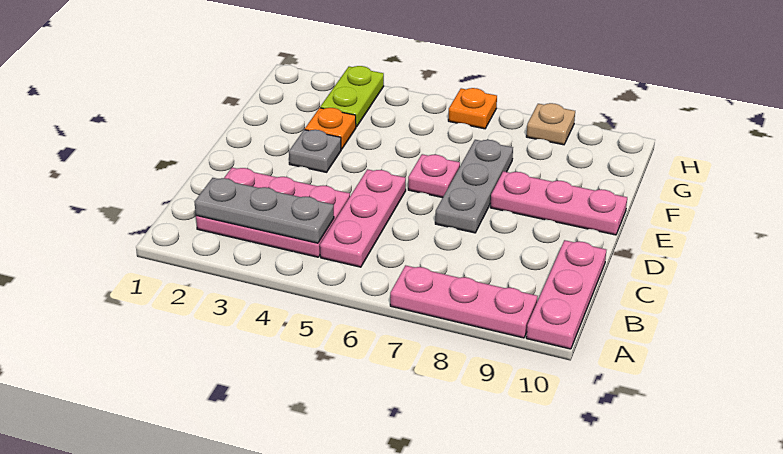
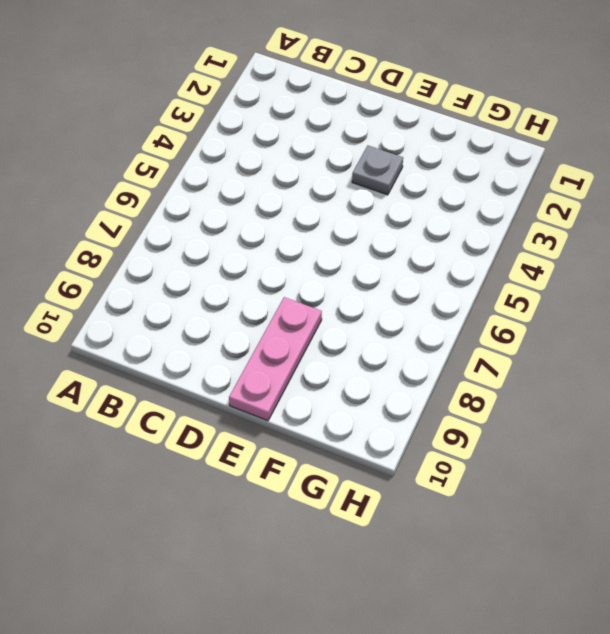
none -> pink plate A7:A9 level 1
none -> pink plate A10:C10 level 1
none -> pink plate B2:C4 level 1

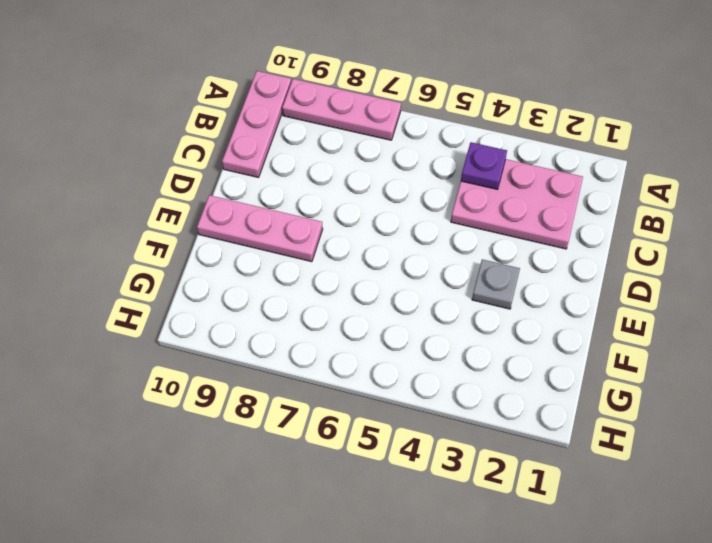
purple plate B4 level 2 -> grey plate B2:B4 level 2
none -> pink plate B5:D5 level 1
none -> grey plate D7:F7 level 1
none -> pink plate E6 level 1

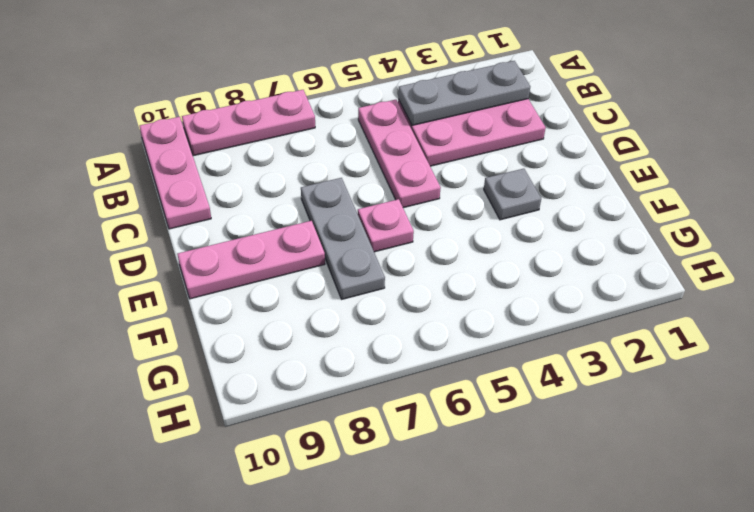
none -> orange plate F3 level 1
none -> lime plate G3:H3 level 1
none -> orange plate H6 level 1

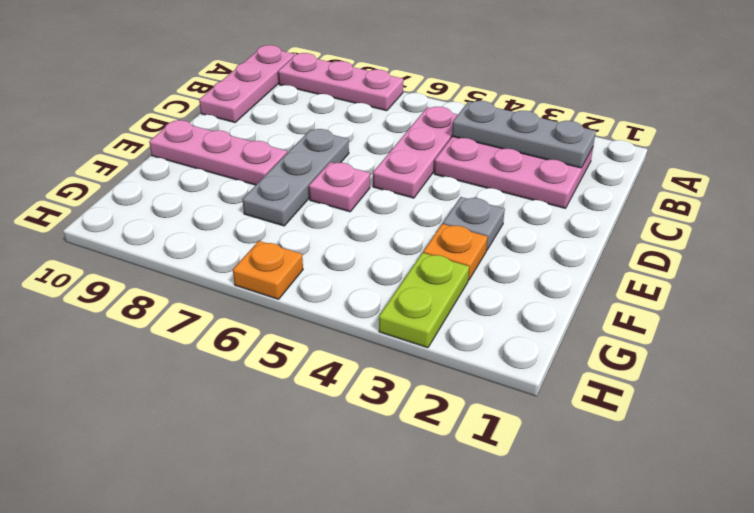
none -> tan plate H8 level 1

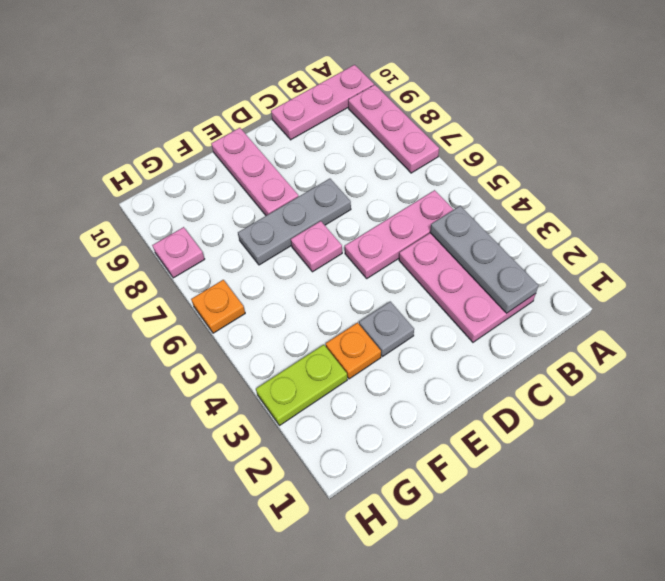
pink plate H8 level 1 -> tan plate H8 level 1

